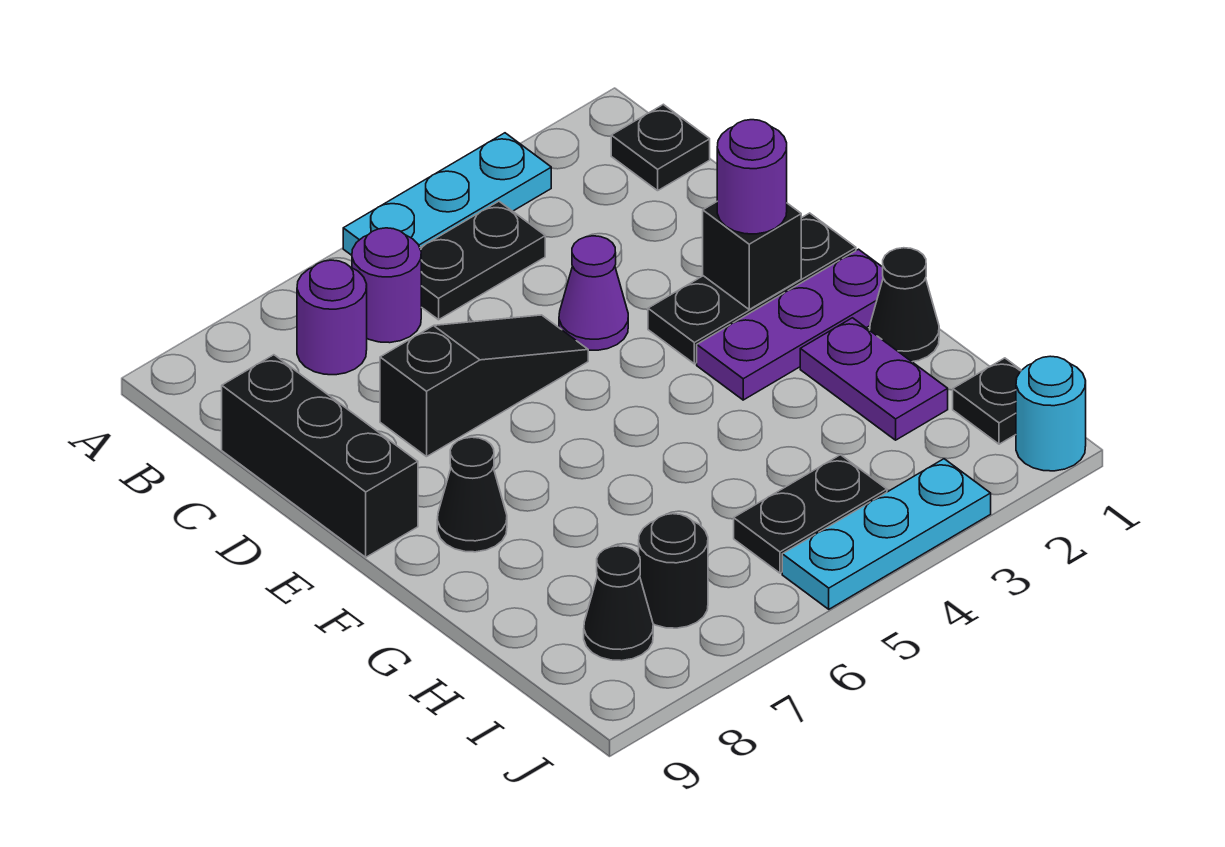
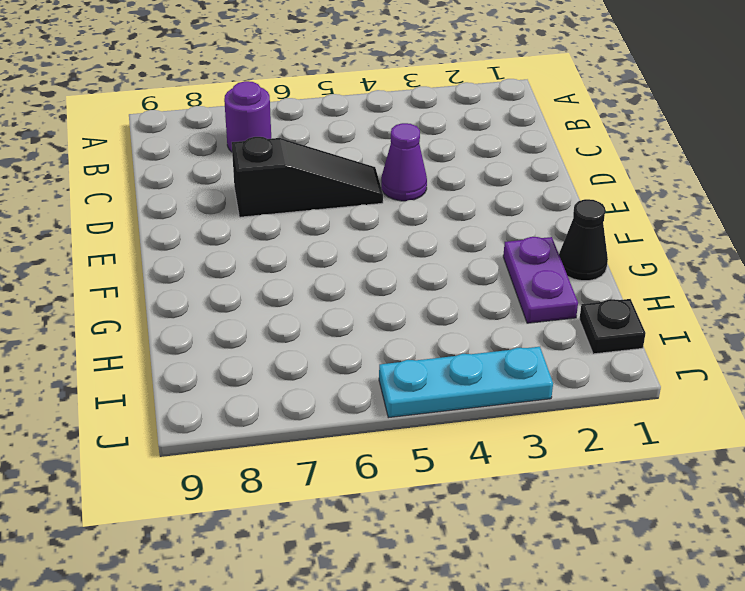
none -> cyan plate A3:A5 level 1
none -> black plate B1 level 1
none -> black plate B4:B5 level 1

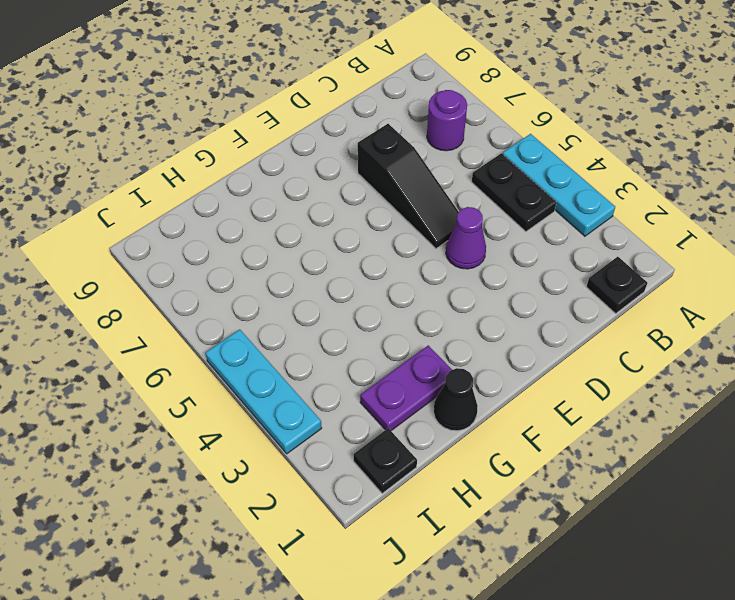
none -> purple round brick B6 level 1
none -> black brick C9:E9 level 1
none -> black plate E1:E3 level 1

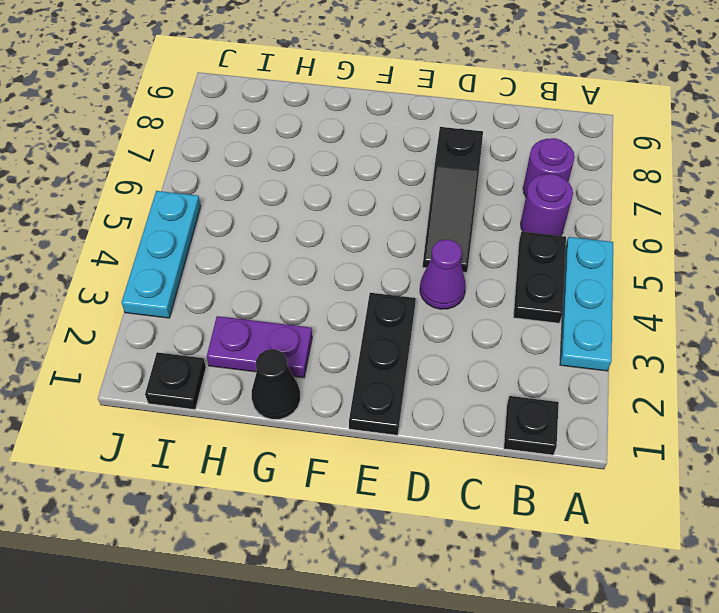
none -> black brick C9:E9 level 1
none -> purple plate F1:F3 level 1
none -> black cone F8 level 1

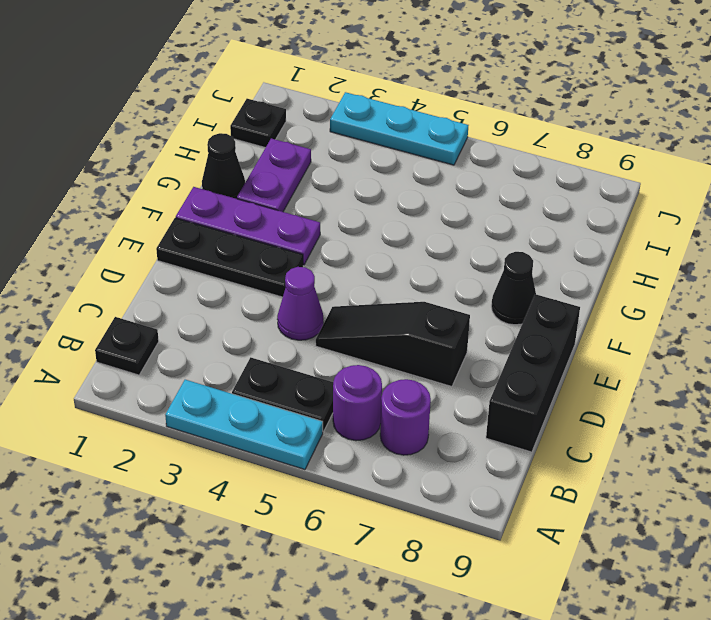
none -> black plate I4:I5 level 1
none -> black round brick I7 level 1
none -> black cone I8 level 1

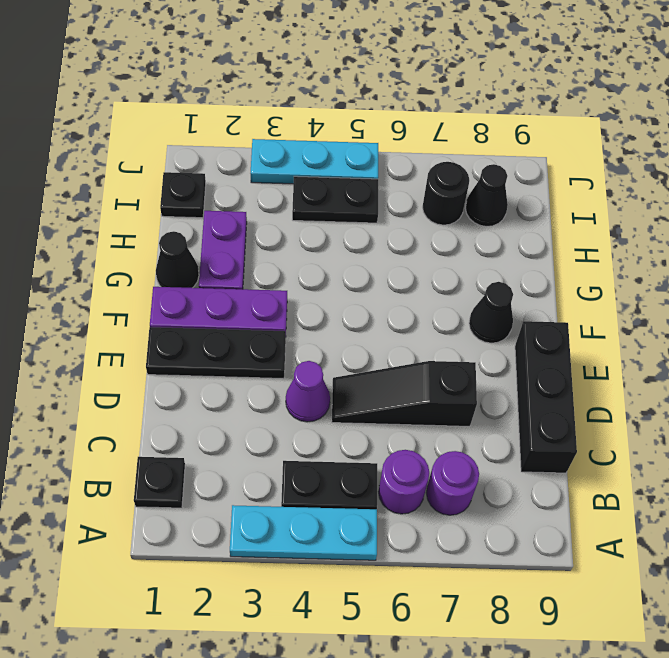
none -> cyan round brick J1 level 1
none -> black brick E2 level 2
none -> purple round brick E2 level 3

